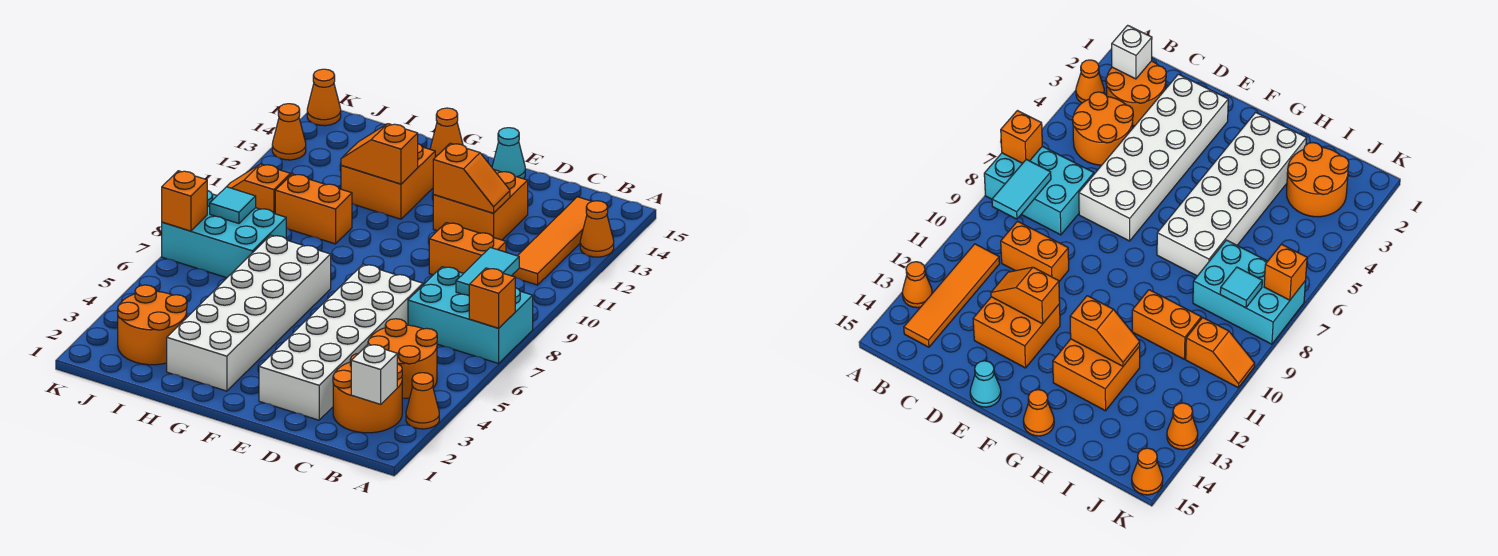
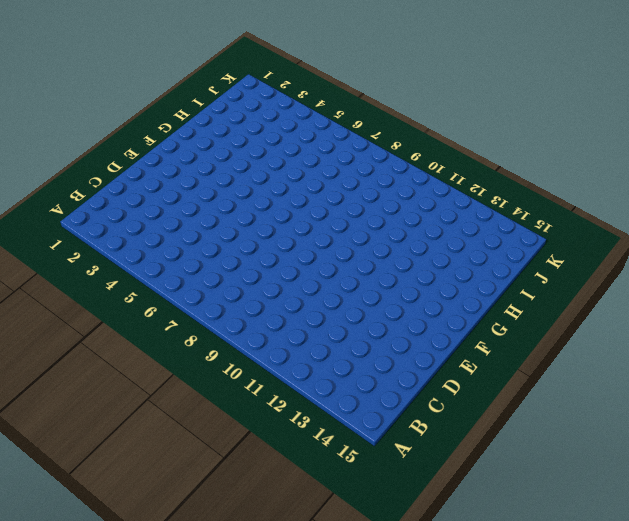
none -> orange cone A3 level 1
none -> cyan brick A7:C8 level 1
none -> orange cone A13 level 1

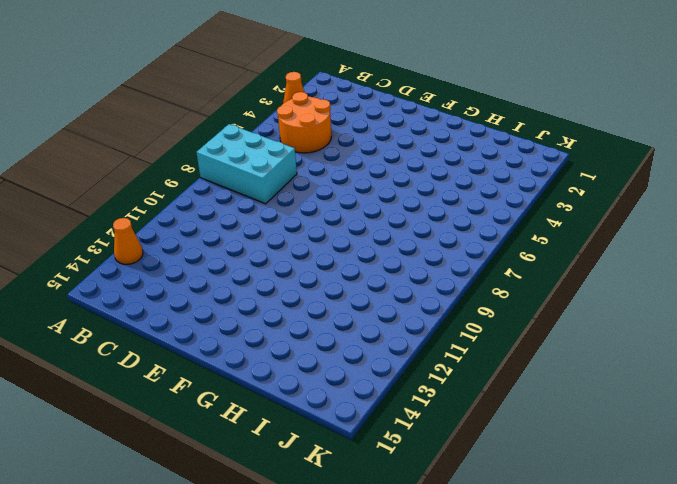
none -> orange round brick B2:C3 level 1
none -> orange tile B11:B14 level 1
none -> orange brick C10:D10 level 1

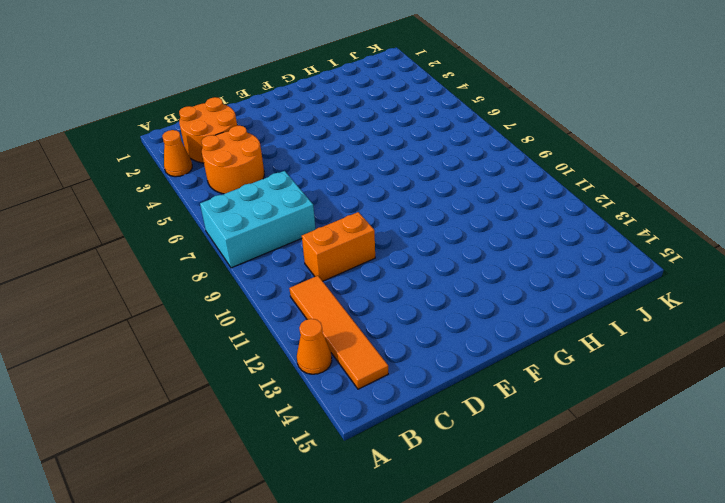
none -> white brick D2:E7 level 1
none -> orange brick D12:E13 level 1
none -> cyan cone E15 level 1

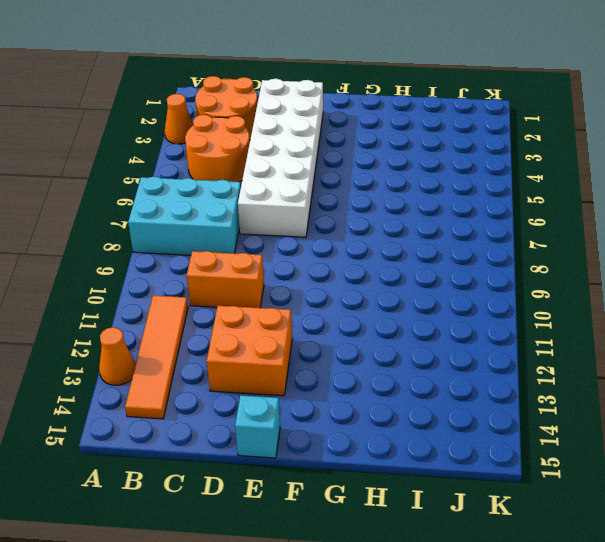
cyan brick E15 level 1 -> cyan cone E15 level 1
none -> white brick G2:H7 level 1
none -> orange brick G12:H13 level 1
none -> orange cone G15 level 1

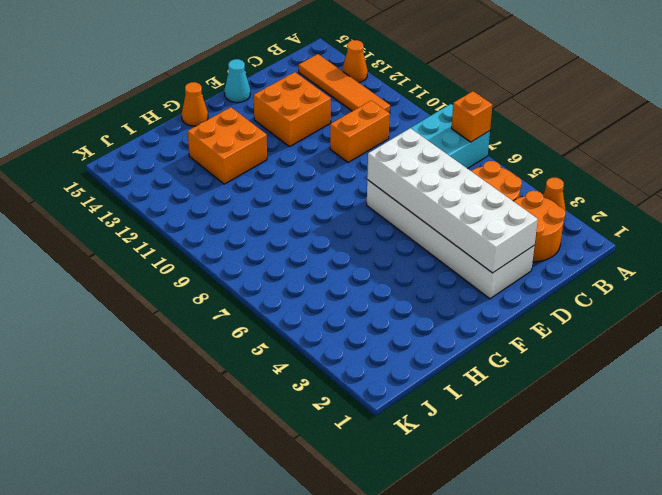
white brick D2:E7 level 2 -> white brick G2:H7 level 1
none -> orange brick H10:I10 level 1
none -> orange round brick I2:J3 level 1
none -> cyan brick I7:K8 level 1

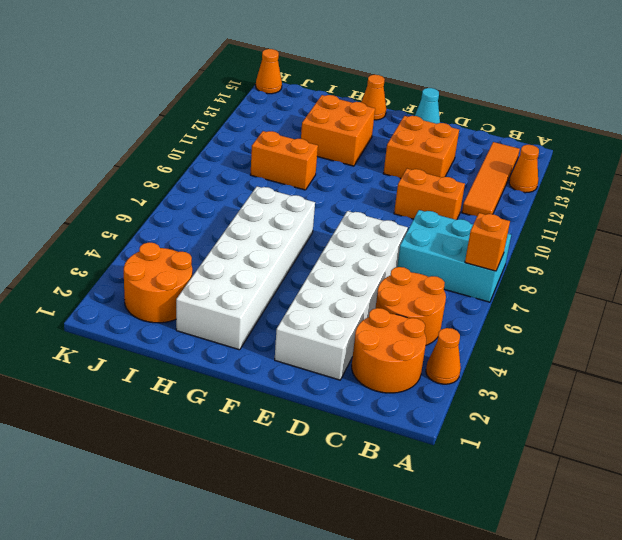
none -> cyan brick I7:K8 level 1
none -> orange slope J10:K10 level 1 top J
none -> orange cone K13 level 1

